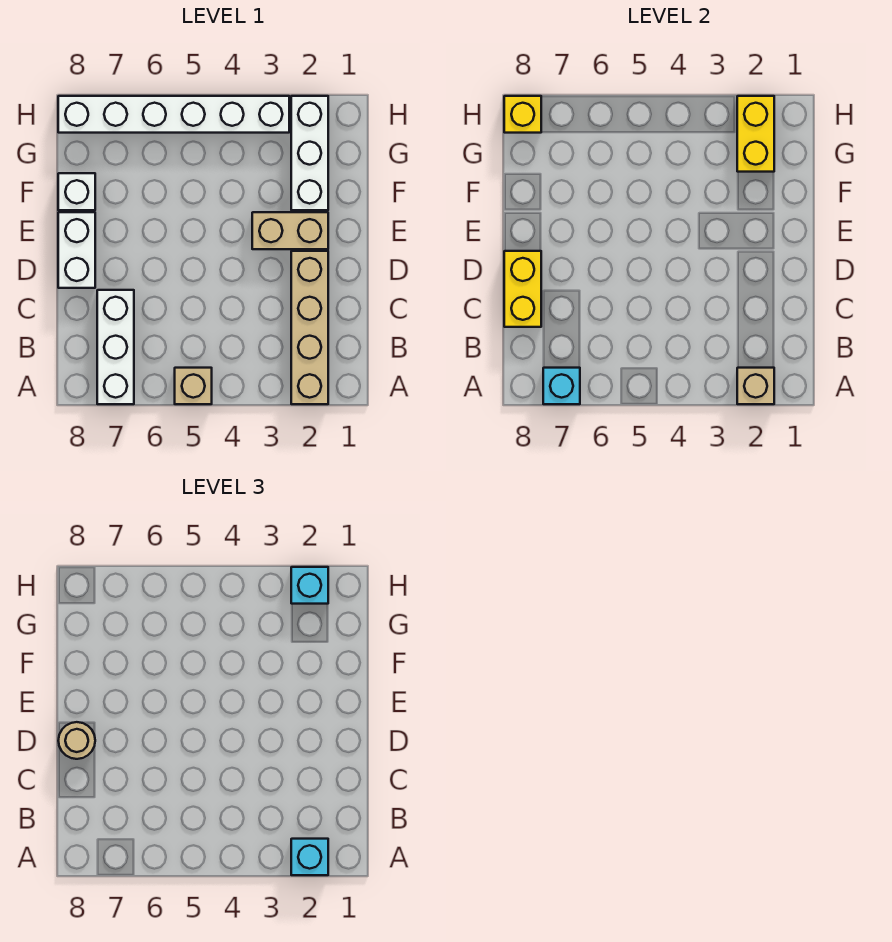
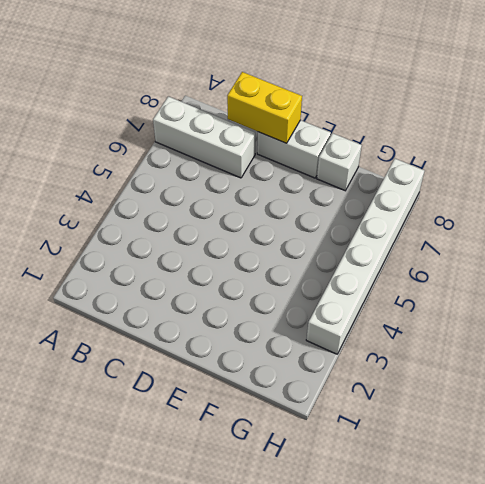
none -> tan brick A2:D2 level 1
none -> tan brick A5 level 1
none -> tan brick E2:E3 level 1

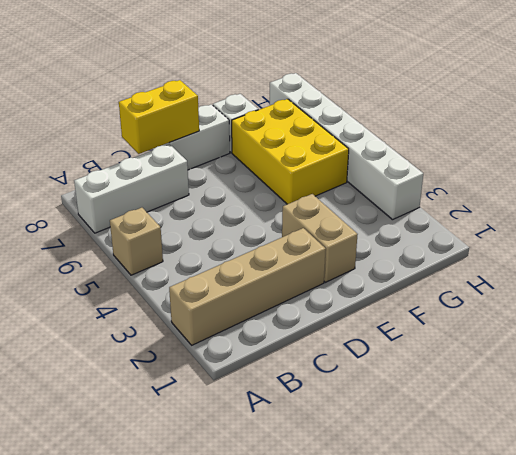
yellow brick F5:G7 level 1 -> none
none -> white brick F2:H2 level 1
none -> tan brick A2 level 2
none -> cyan brick A7 level 2

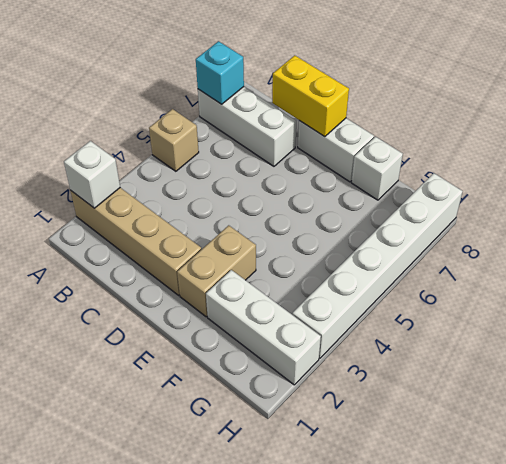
white brick A2 level 2 -> tan brick A2 level 2
none -> yellow brick G2:H2 level 2
none -> yellow brick H8 level 2
none -> cyan brick A2 level 3

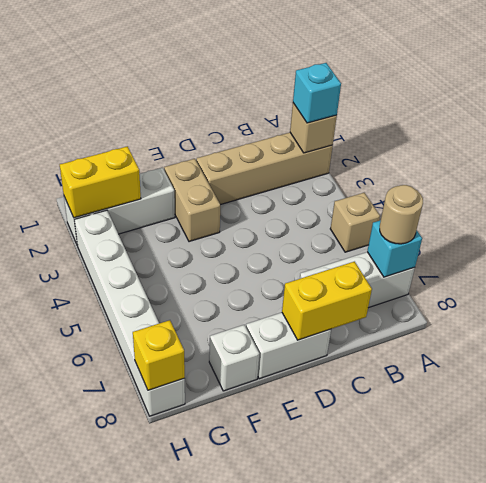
tan round brick A7 level 3 -> tan round brick D8 level 3
none -> cyan brick H2 level 3

